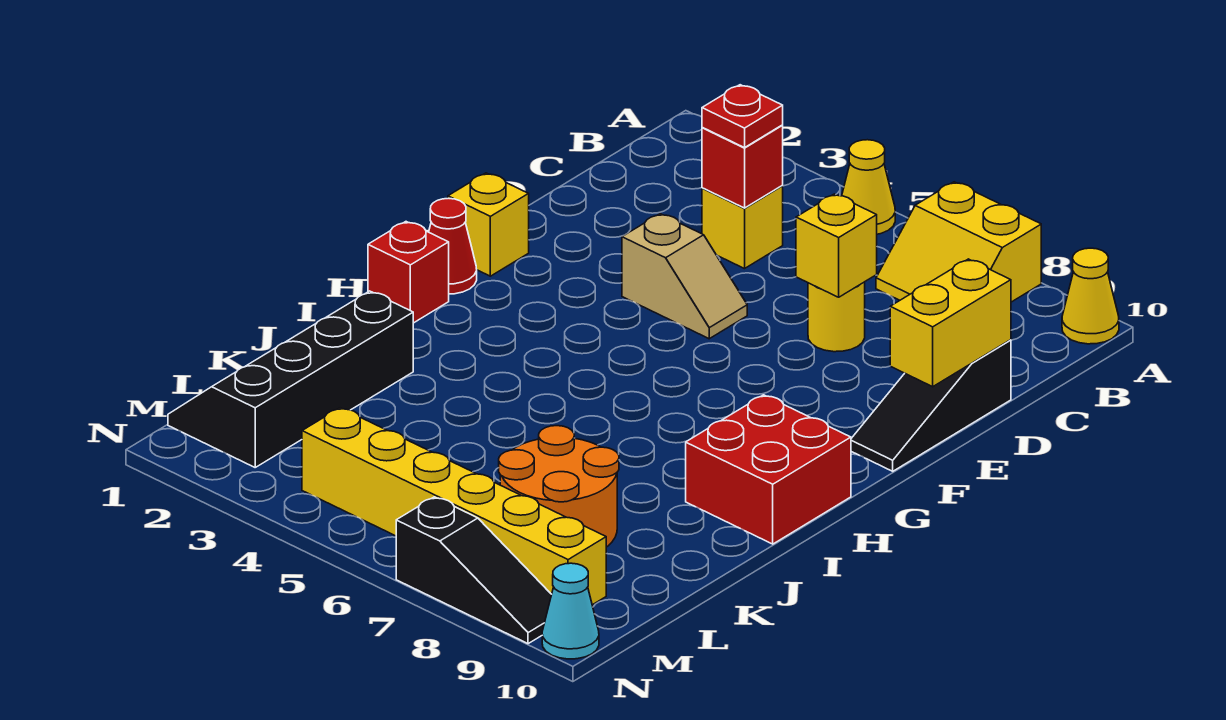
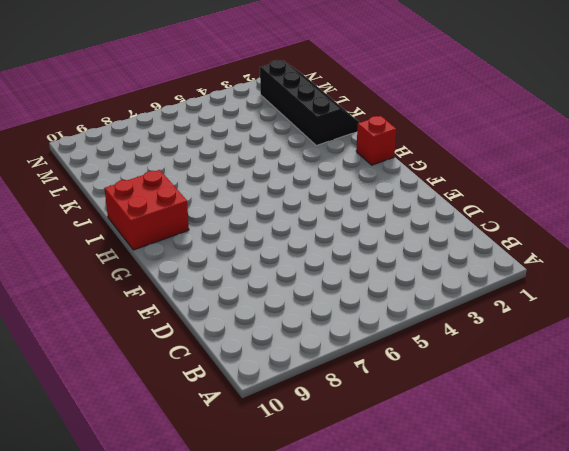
none -> yellow cone A5 level 1
none -> yellow slope A7:B8 level 1 top A
none -> yellow cone A10 level 1

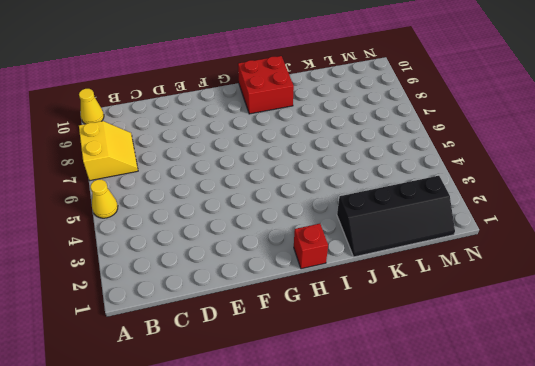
none -> yellow brick C4 level 1
none -> yellow round brick D7 level 1
none -> black slope D10:F10 level 1 top D

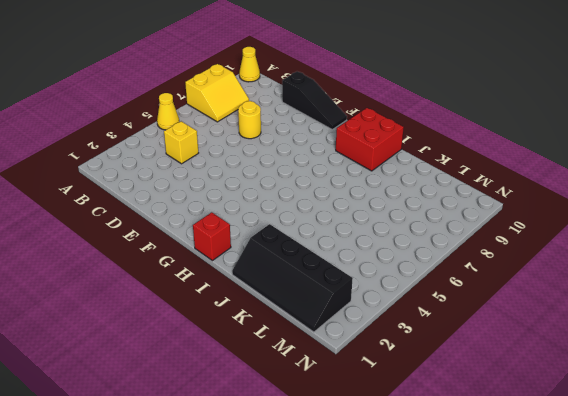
none -> tan slope E4:E5 level 1 top 4
none -> yellow brick F1 level 1
none -> red cone G1 level 1

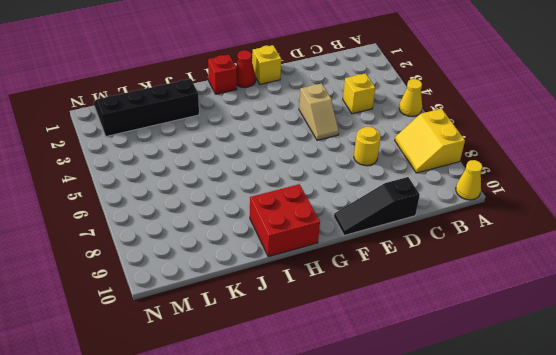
none -> orange round brick K7:L8 level 1
none -> yellow brick M4:M9 level 1
none -> black slope N7:N9 level 1 top 7

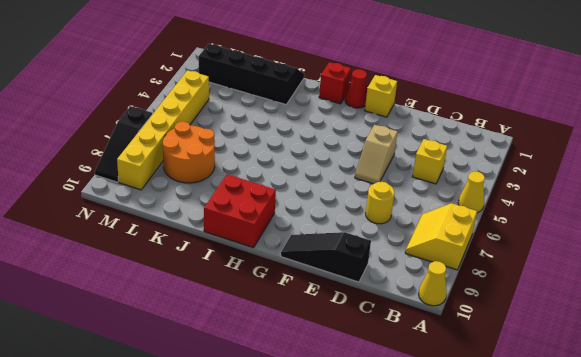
none -> cyan cone N10 level 1
none -> red brick C4 level 2
none -> yellow brick D7 level 2

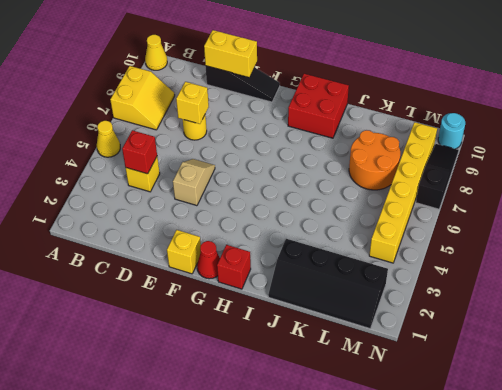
cyan round brick N10 level 1 -> cyan cone N10 level 1
none -> red plate C4 level 3

